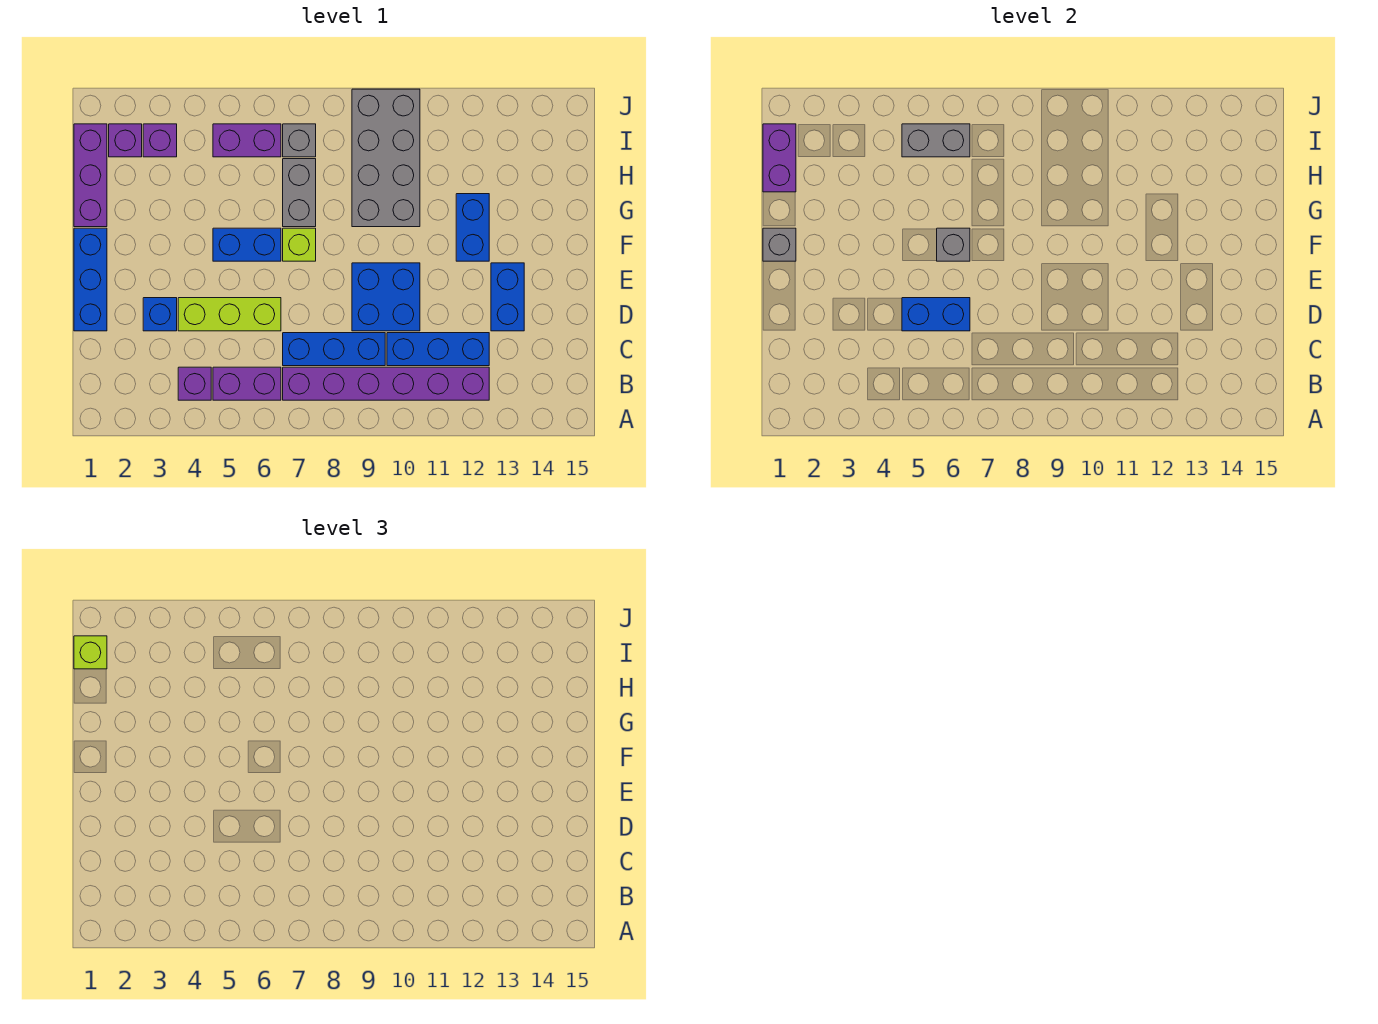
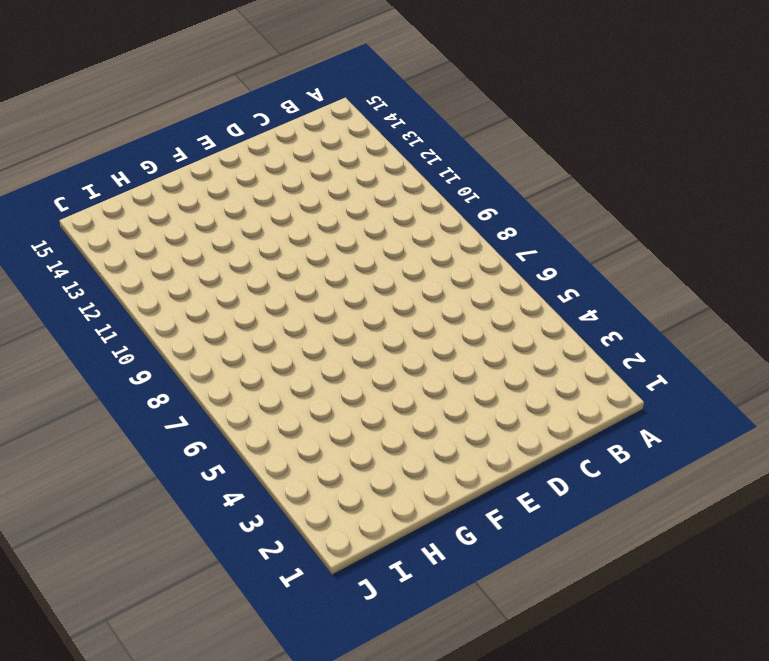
none -> purple brick B4 level 1
none -> purple brick B5:B6 level 1
none -> purple brick B7:B12 level 1

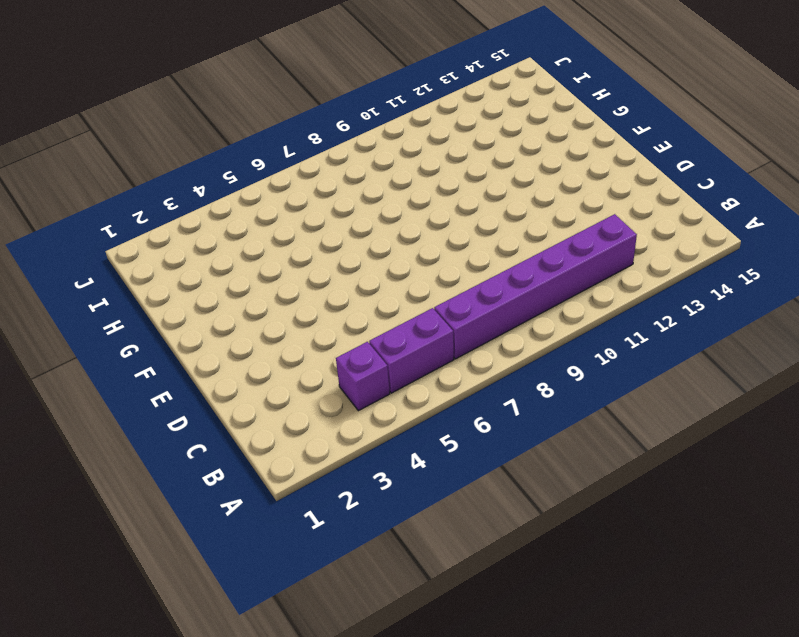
none -> blue brick C7:C9 level 1
none -> blue brick C10:C12 level 1
none -> blue brick D1:F1 level 1

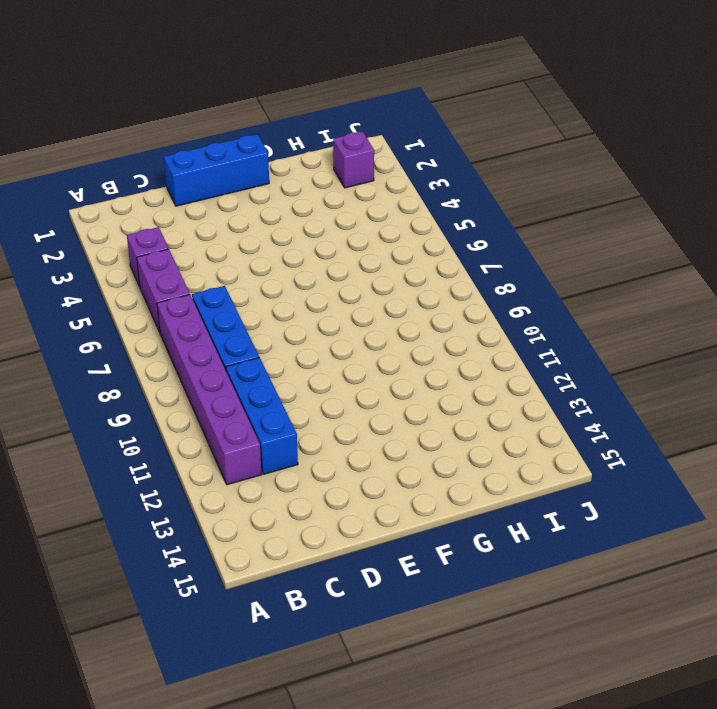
none -> blue brick D3 level 1
none -> lime brick D4:D6 level 1
none -> blue brick D9:E10 level 1

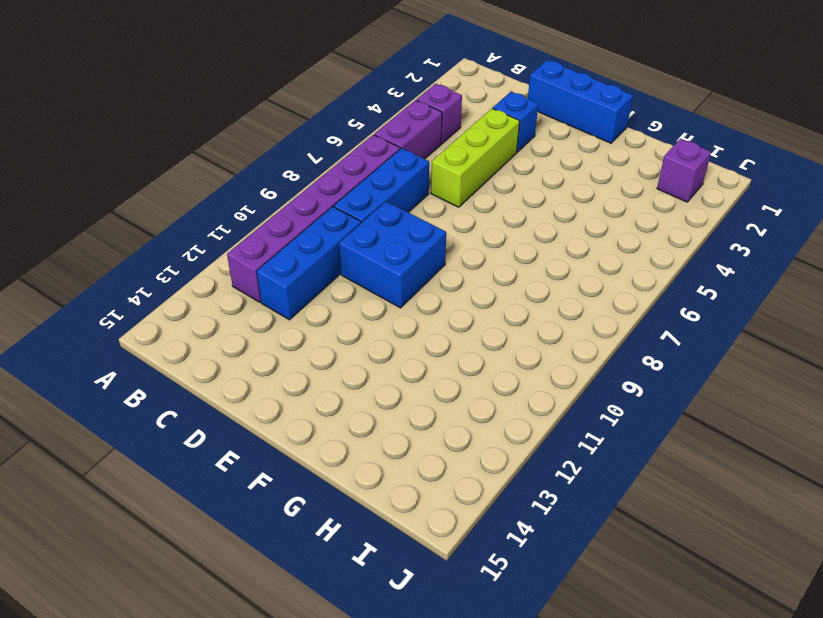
none -> blue brick D13:E13 level 1
none -> blue brick F5:F6 level 1
none -> lime brick F7 level 1

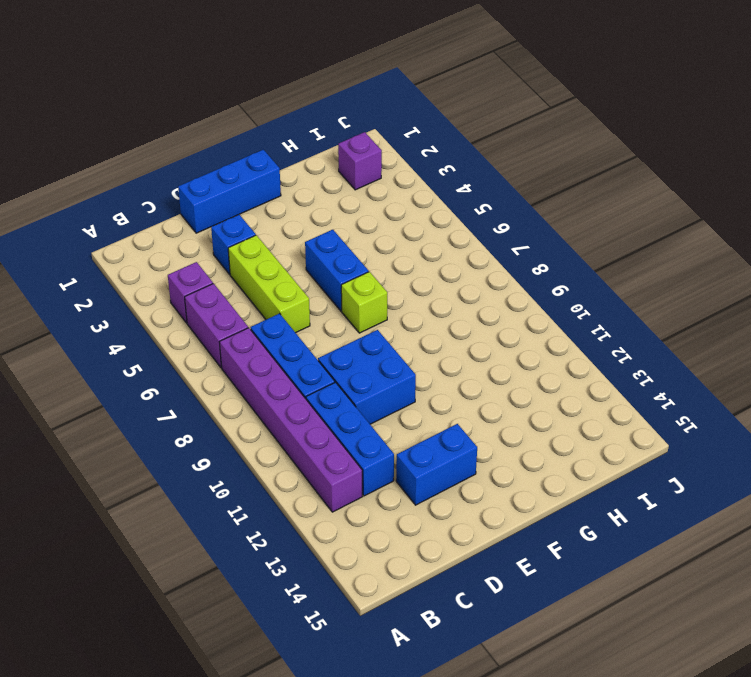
none -> blue brick F12:G12 level 1
none -> purple brick G1:I1 level 1
none -> grey brick G7:H7 level 1

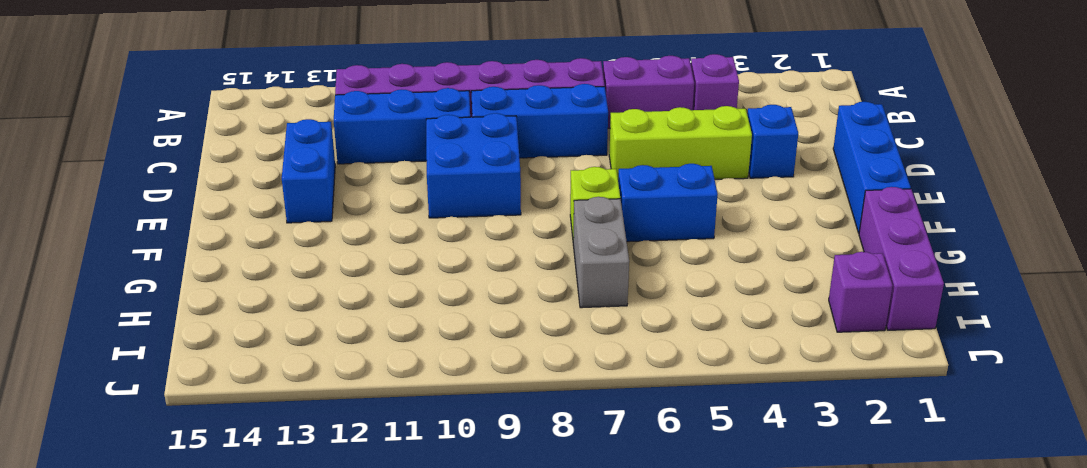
none -> blue brick F12:G12 level 1
none -> grey brick G9:J10 level 1
none -> purple brick I3 level 1

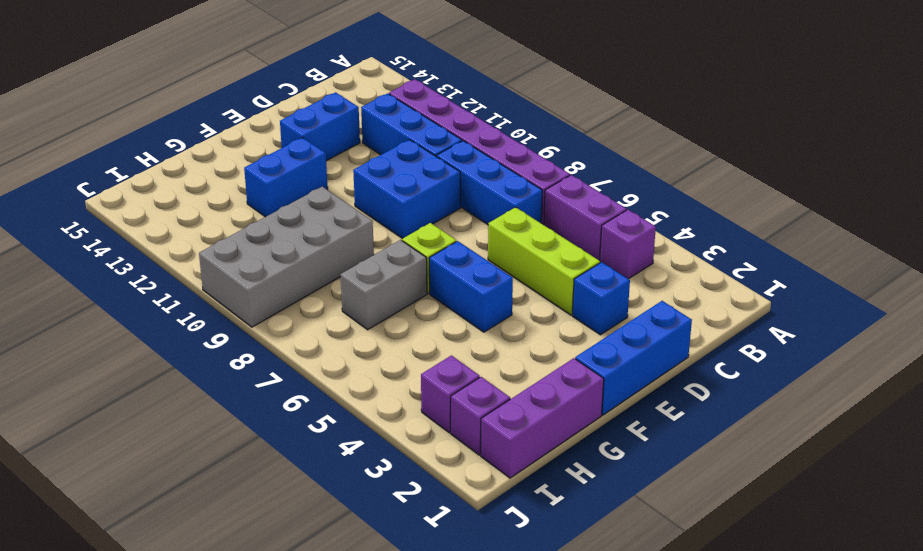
none -> purple brick I5:I6 level 1
none -> grey brick I7 level 1
none -> blue brick D5:D6 level 2

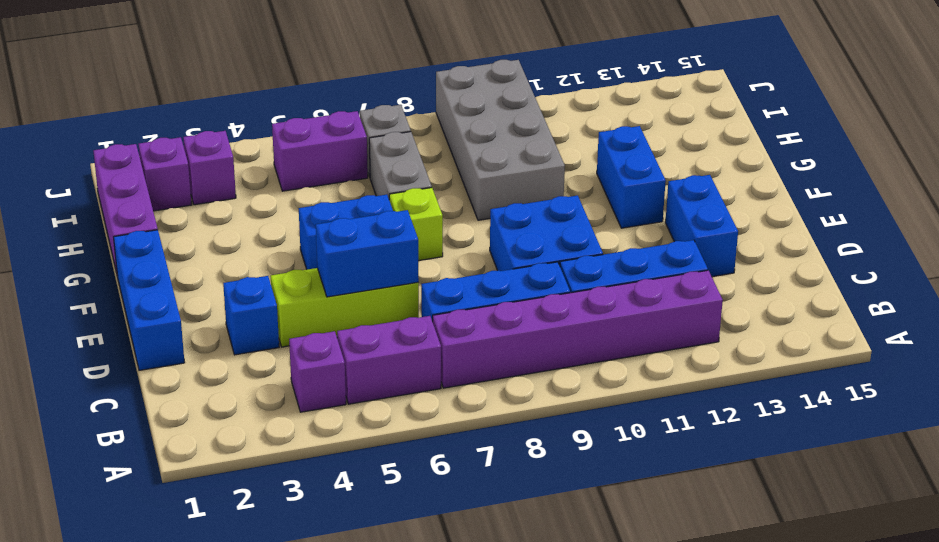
none -> grey brick F1 level 2
none -> grey brick F6 level 2
none -> purple brick H1:I1 level 2

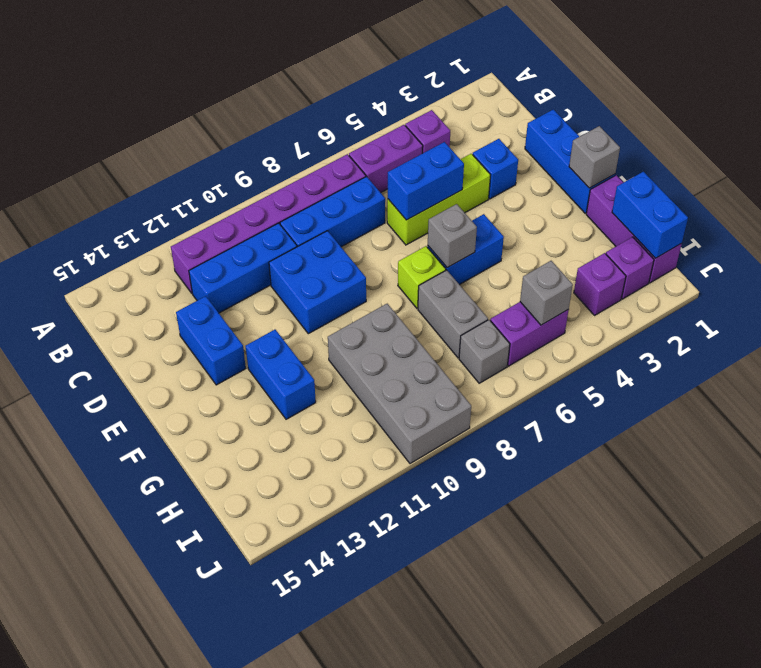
blue brick H1:I1 level 2 -> purple brick H1:I1 level 2
grey brick I5 level 2 -> grey brick I5:I6 level 2
none -> lime brick I1 level 3

